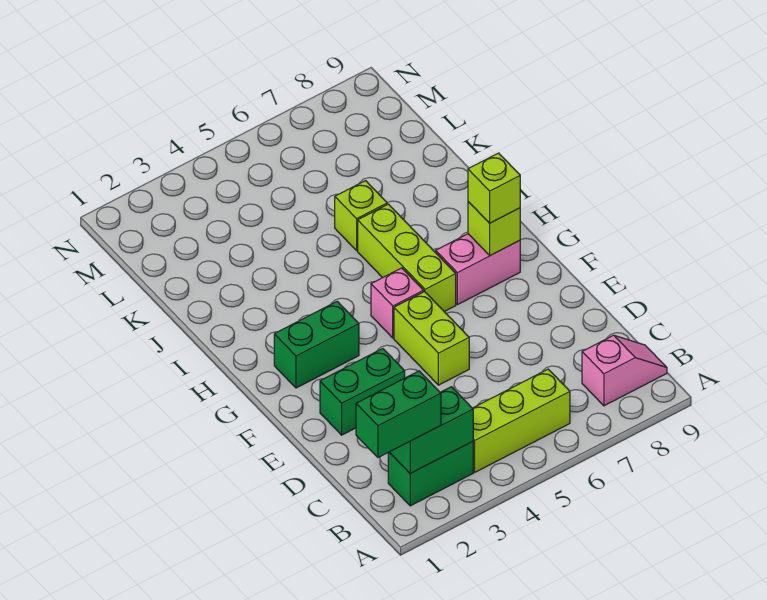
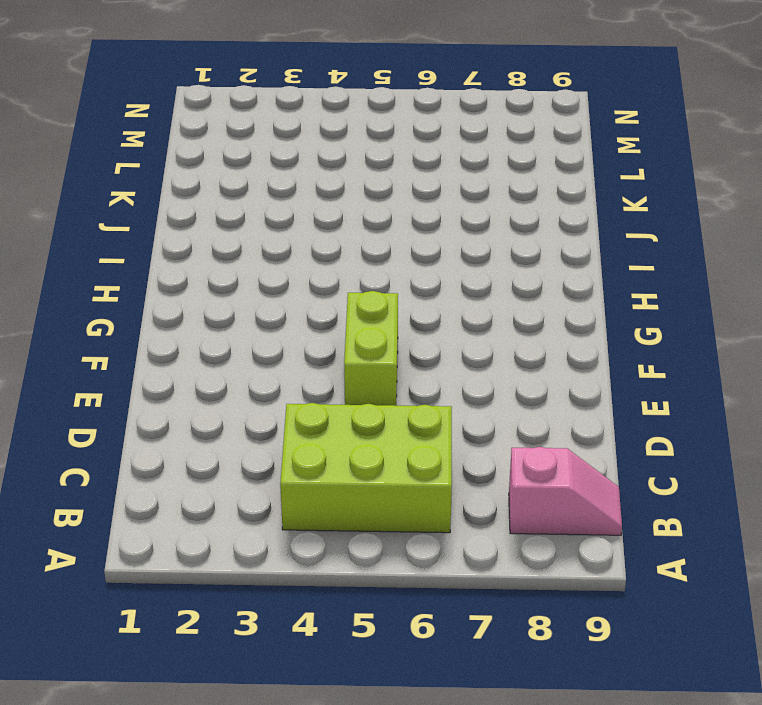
lime brick B4:C6 level 1 -> lime brick B4:B6 level 1
none -> green brick B2:B3 level 1
none -> green brick E2:E3 level 1
none -> green brick G2:G3 level 1

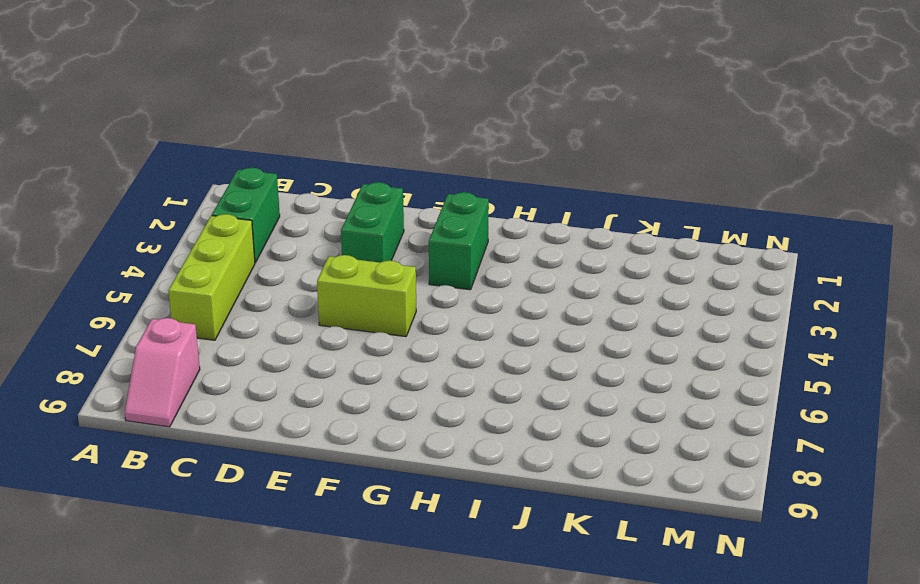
none -> pink brick G5 level 1
none -> lime brick G6:I6 level 1
none -> pink brick G7:G8 level 1

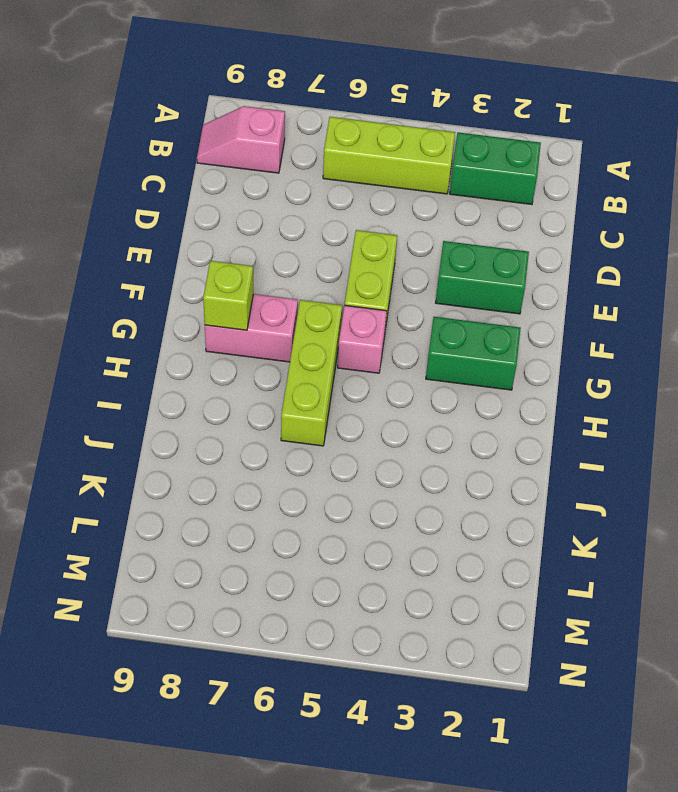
none -> lime brick J6 level 1
none -> green brick B2:B3 level 2
none -> green brick B1:B2 level 3

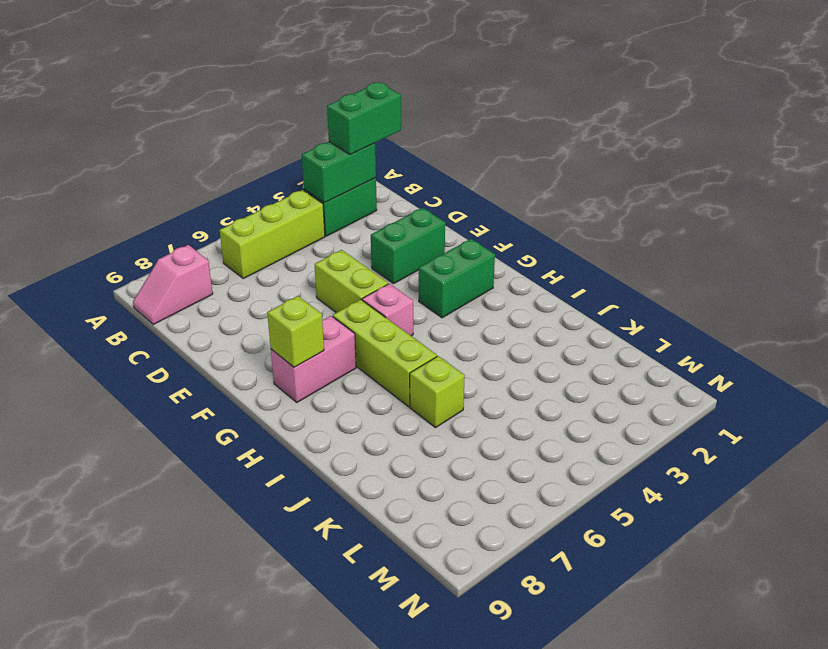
none -> lime brick G8 level 3

